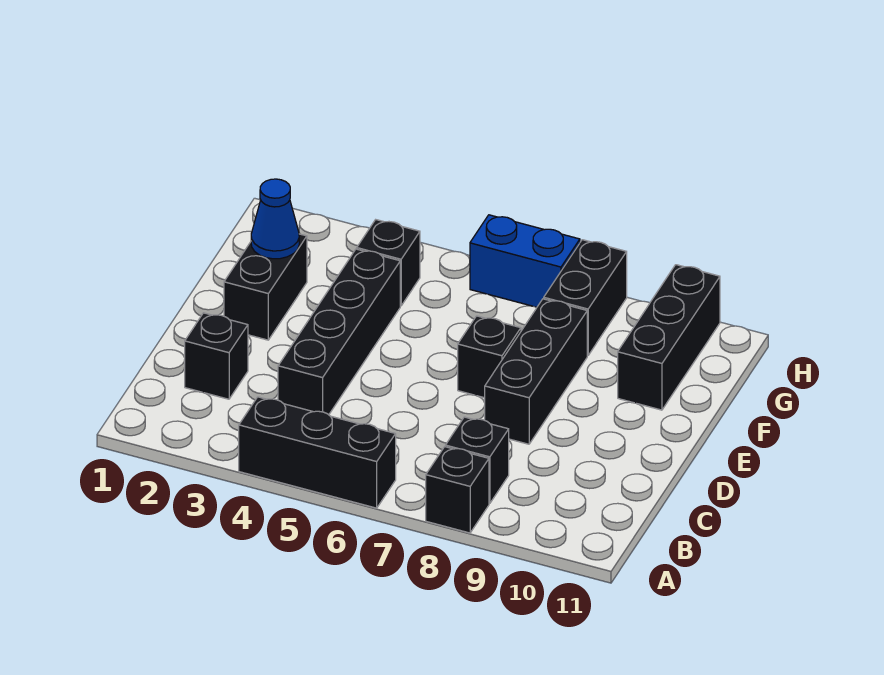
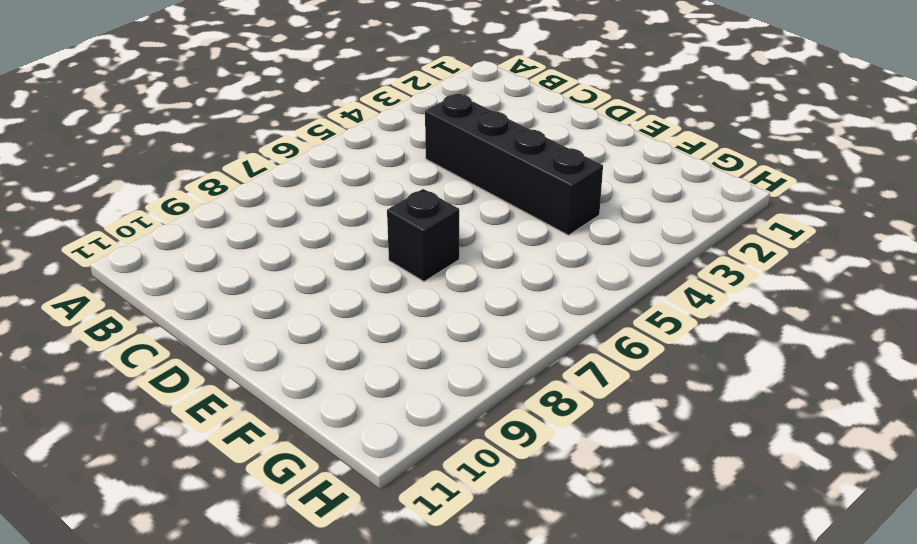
none -> black brick A4:A6 level 1
none -> black brick A8 level 1
none -> black brick B8 level 1

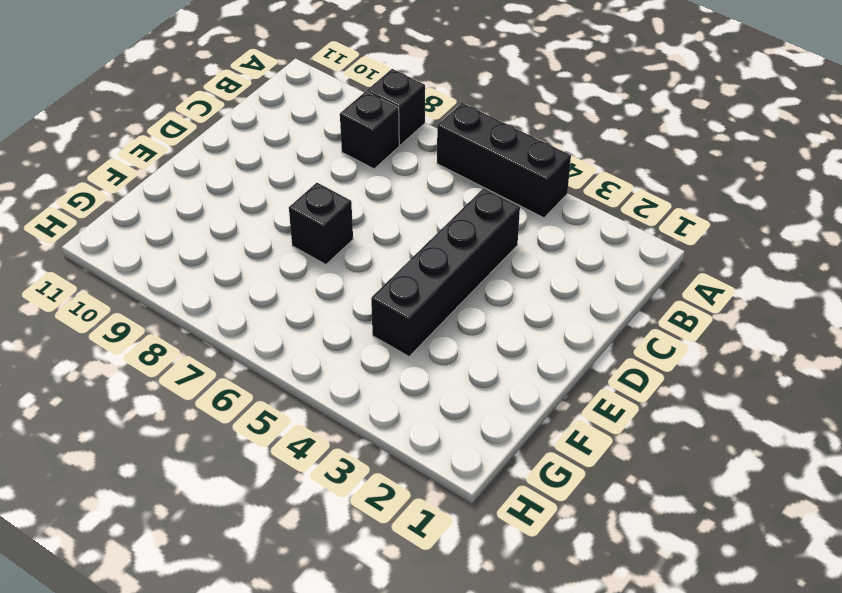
none -> black brick C2 level 1
none -> black brick D8:F8 level 1
none -> black brick E2:F2 level 1

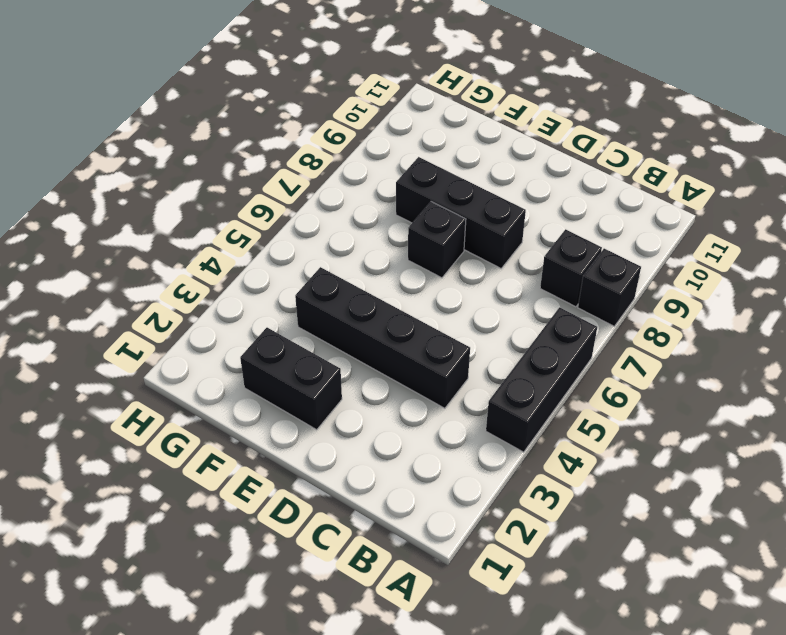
none -> black brick C2 level 1
none -> black brick F10:H10 level 1
none -> black brick G4 level 1

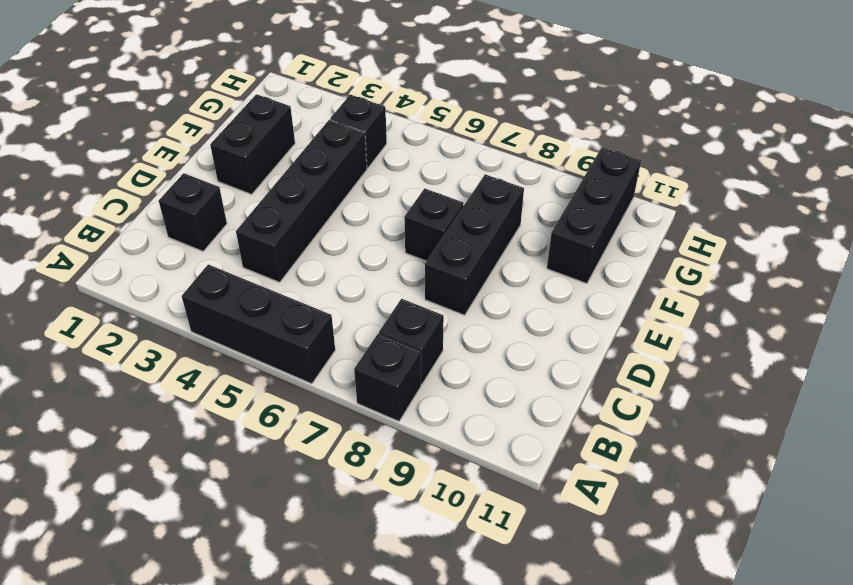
none -> black brick G8:H8 level 1
none -> blue brick H6:H7 level 1
none -> blue cone F2 level 2

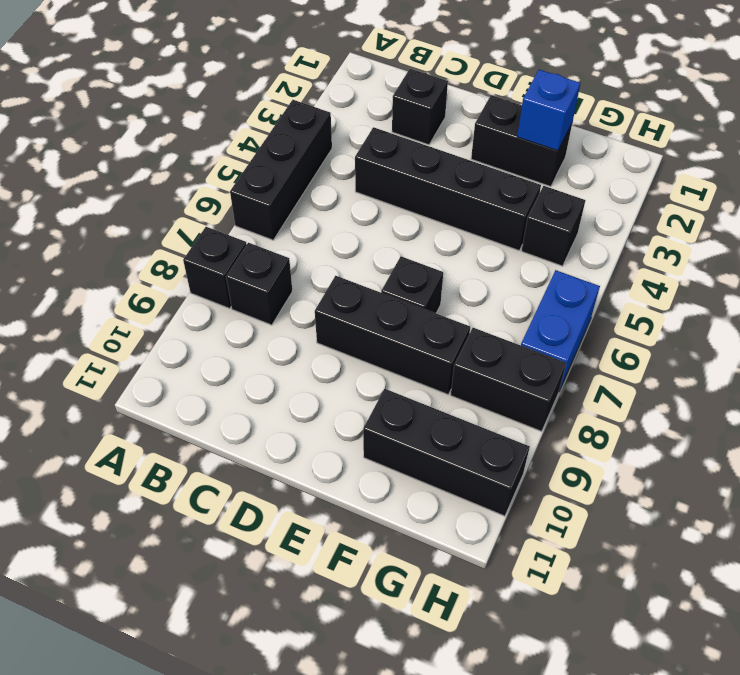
blue brick F2 level 2 -> blue cone F2 level 2

